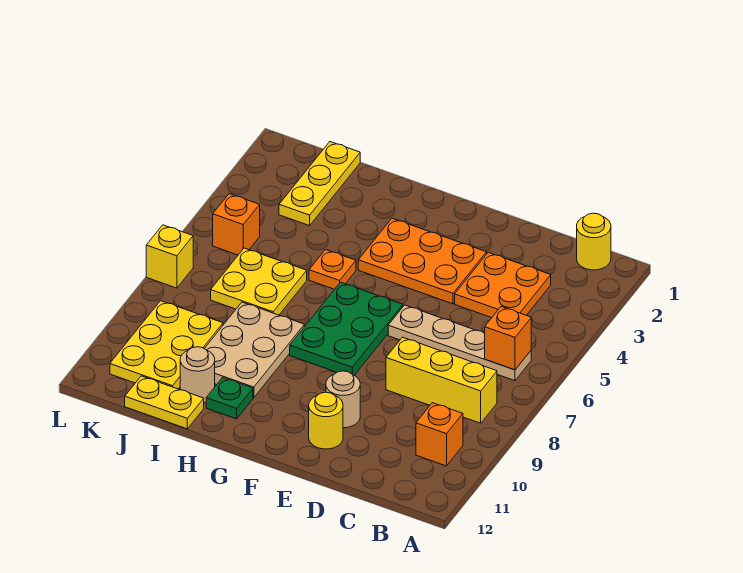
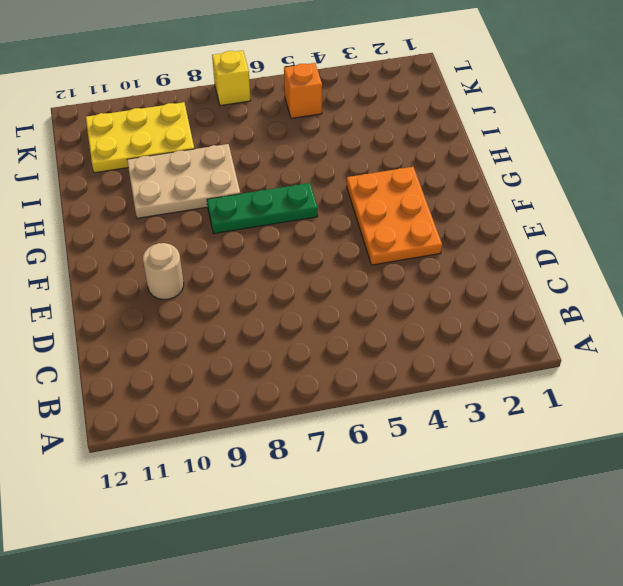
green plate G6:G8 level 1 -> green plate F6:G8 level 1
none -> yellow round brick B1 level 1
none -> tan plate B6:E6 level 1
none -> yellow brick B8:D8 level 1

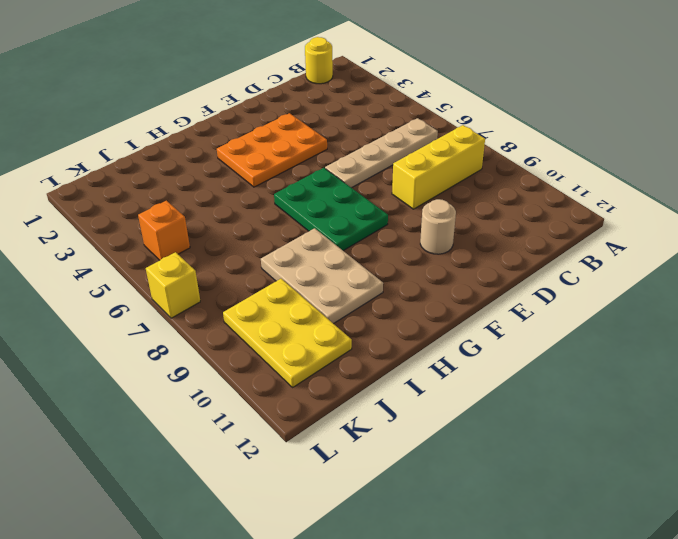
none -> orange brick B10 level 1
none -> orange plate C3:D4 level 1
none -> yellow round brick E11 level 1

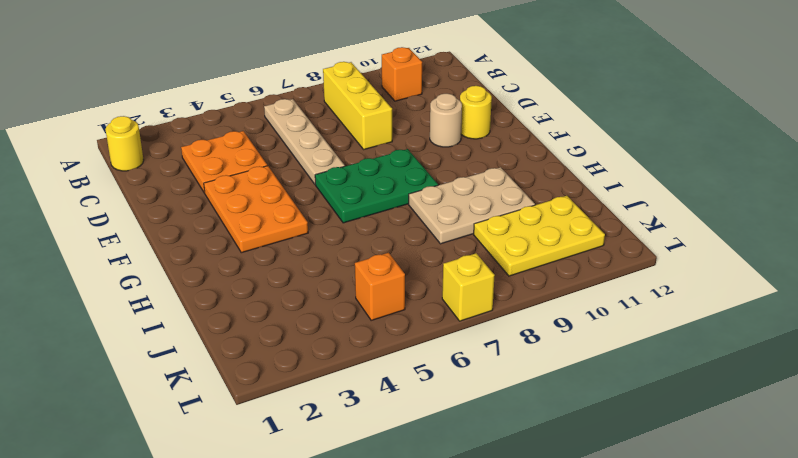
none -> orange plate H5 level 1
none -> green plate H11 level 1
none -> yellow plate I6:J7 level 1

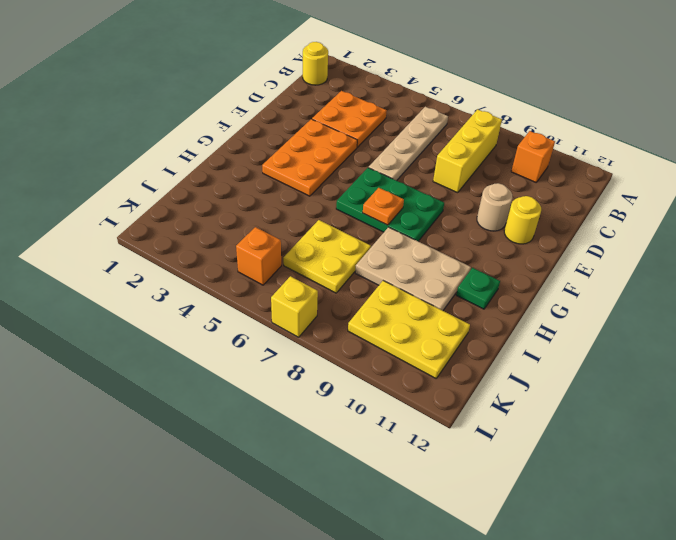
orange plate G7 level 2 -> orange plate H5 level 1
none -> tan round brick I11 level 1
none -> yellow plate I12:J12 level 1
none -> yellow plate J1:J3 level 1

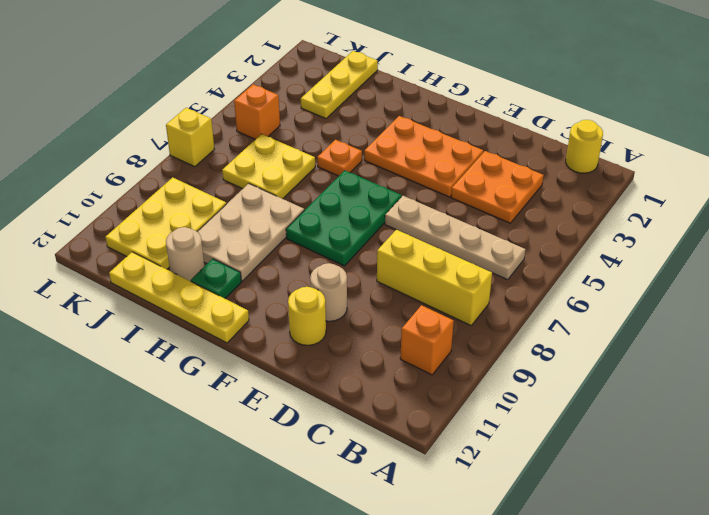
yellow plate G12:J12 level 1 -> yellow plate I12:J12 level 1
none -> orange brick B6 level 2

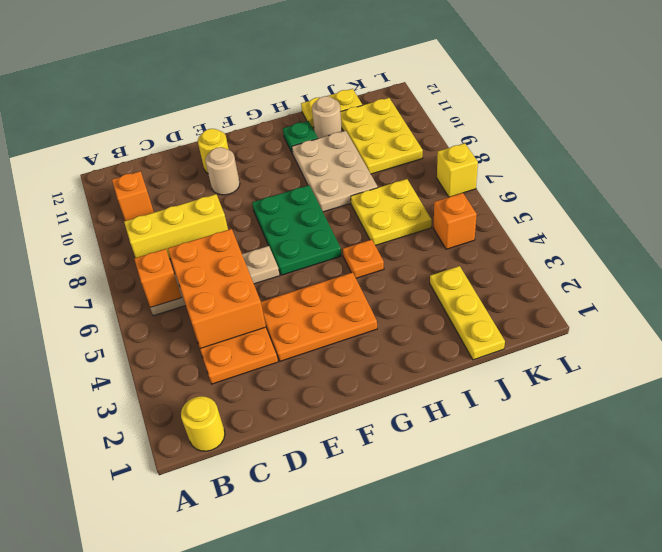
orange brick C4:D6 level 2 -> none

